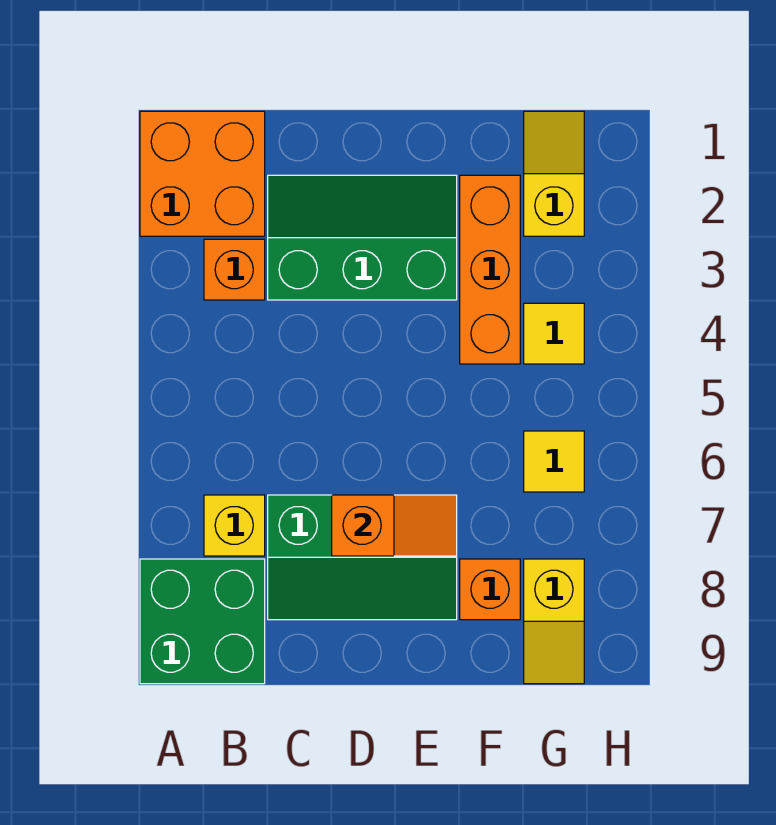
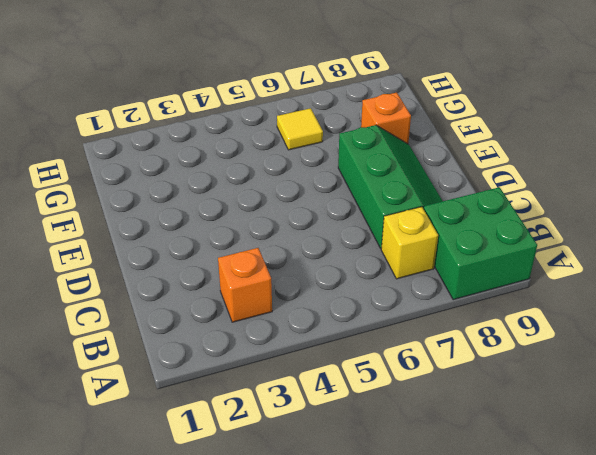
none -> orange brick A1:B2 level 1
none -> green slope C2:E3 level 1 top 3
none -> orange brick F2:F4 level 1

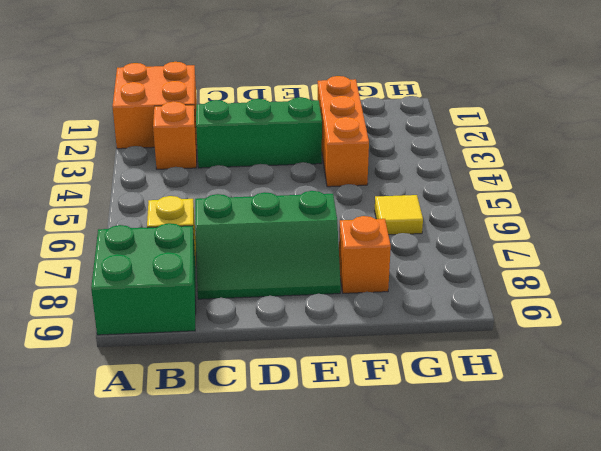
none -> yellow slope G1:G2 level 1 top 2
none -> yellow tile G4 level 1
none -> yellow slope G8:G9 level 1 top 8

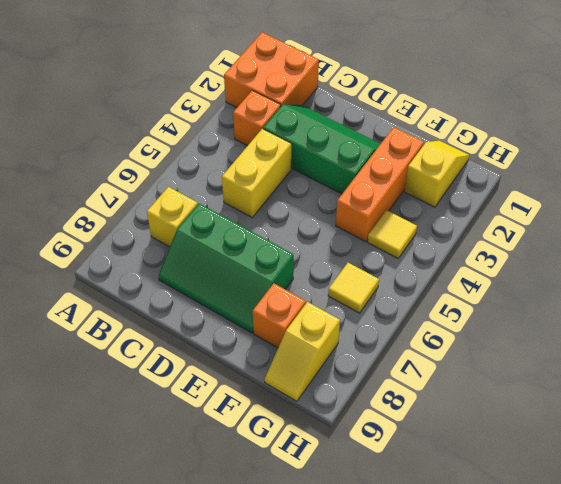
yellow brick C4:C5 level 1 -> none
none -> green brick A8:B9 level 1
none -> orange slope D7:E7 level 2 top D

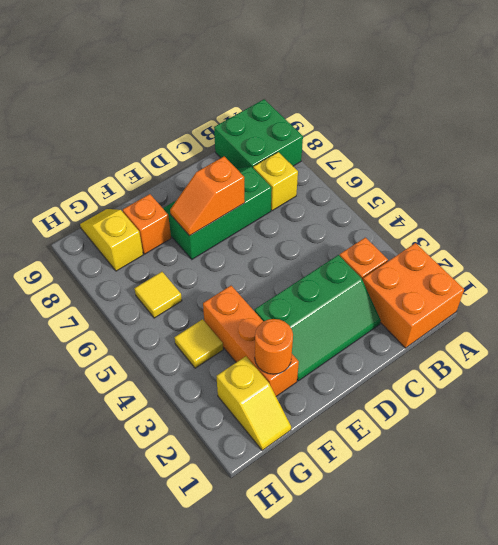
orange round brick F2 level 2 -> none

